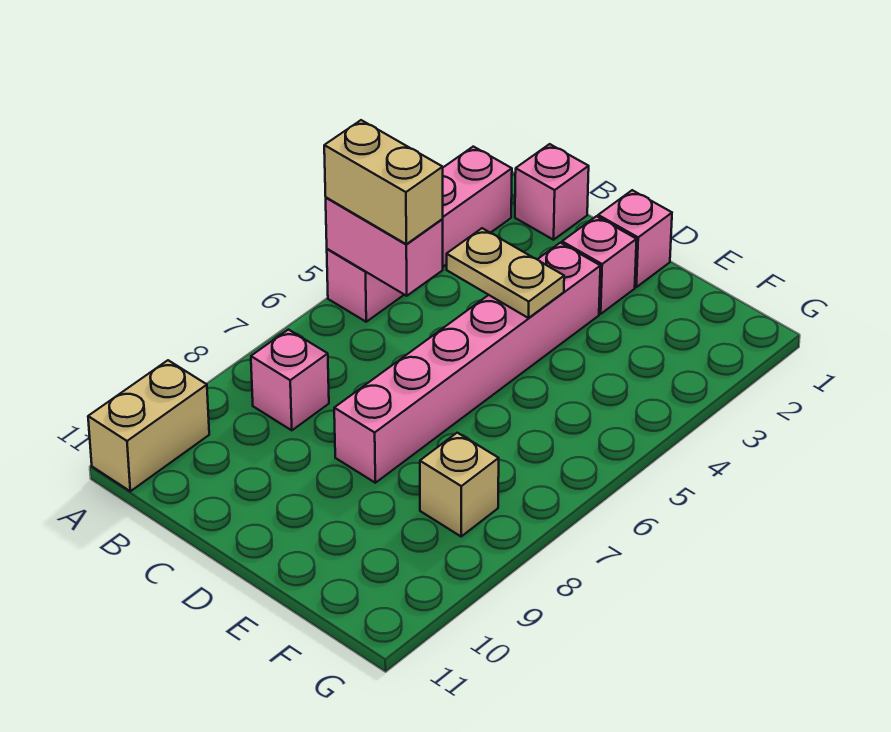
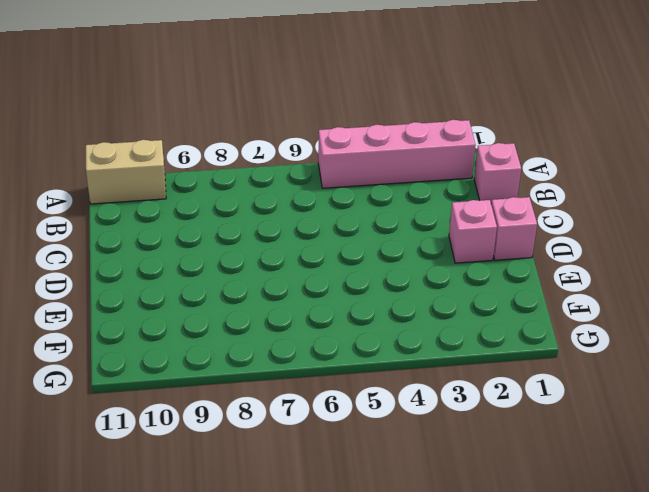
none -> pink brick B8 level 1
none -> pink brick D3:D8 level 1

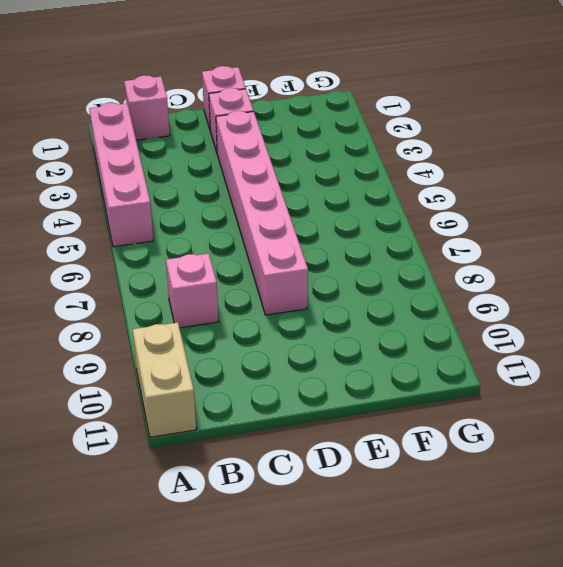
none -> tan brick F8 level 1
none -> pink brick A5:B5 level 2

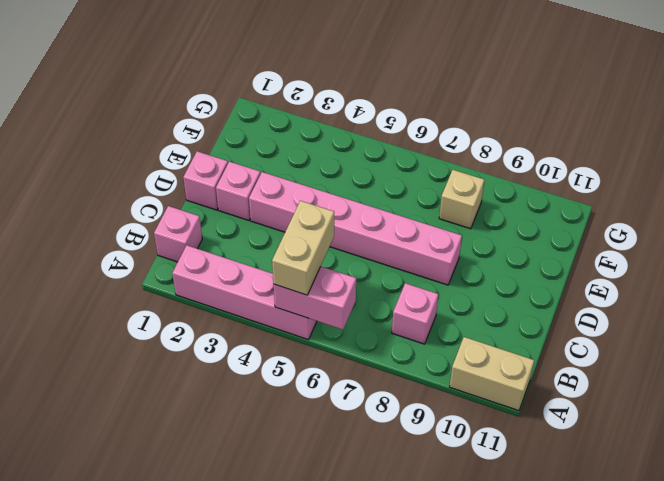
pink brick A5:A6 level 2 -> pink brick A5:B5 level 2
none -> tan plate C4:D4 level 2

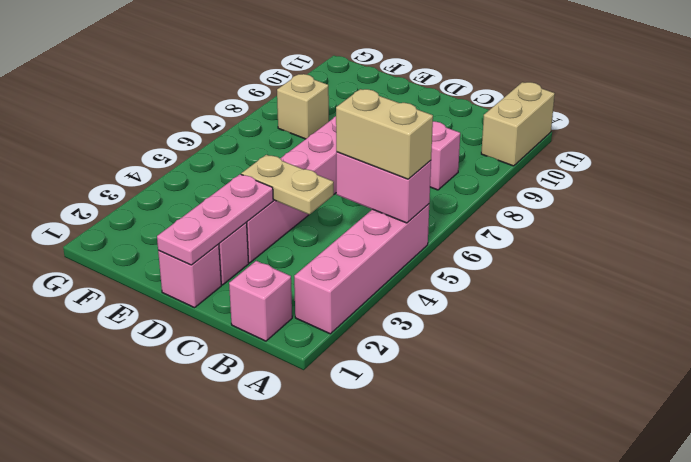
pink plate D1:D3 level 2 -> none

